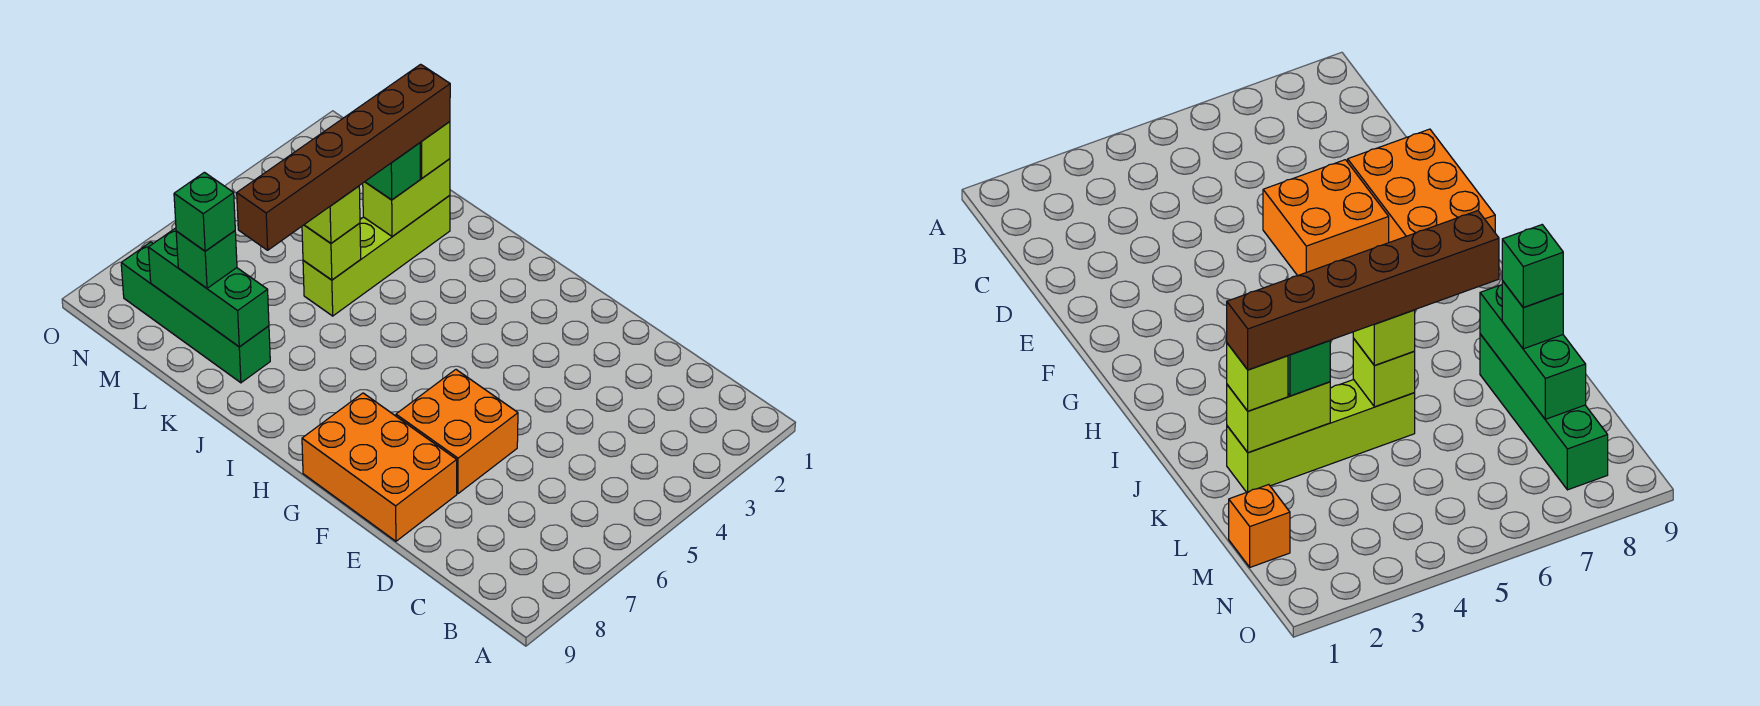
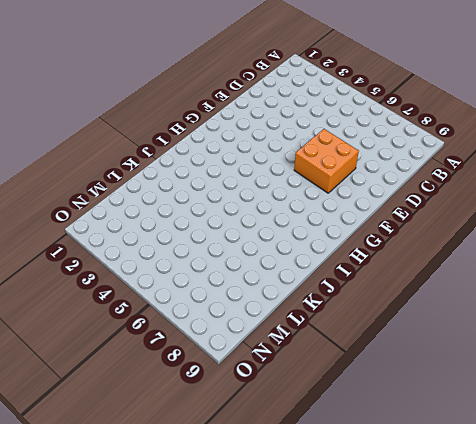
none -> orange brick E8:G9 level 1
none -> lime brick K2:K5 level 1
none -> green brick K8:N8 level 1

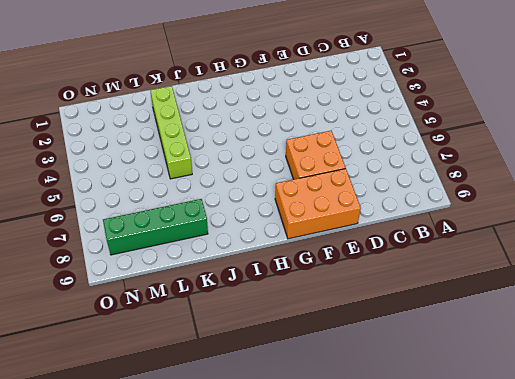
none -> orange brick M1 level 1
none -> lime brick K2:K3 level 2
none -> lime brick K5 level 2

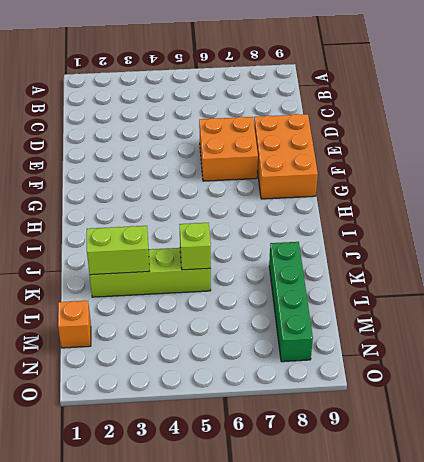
none -> green brick K8:M8 level 2
none -> lime brick K2 level 3
none -> green brick K3 level 3

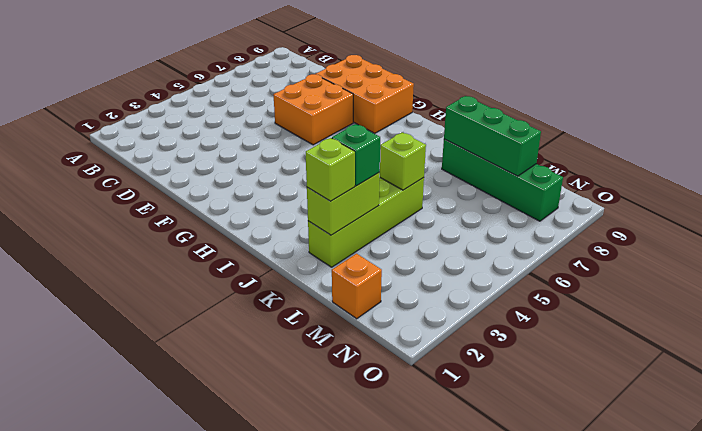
none -> lime brick K5 level 3
none -> green brick L8 level 3
none -> brown brick K2:K7 level 4

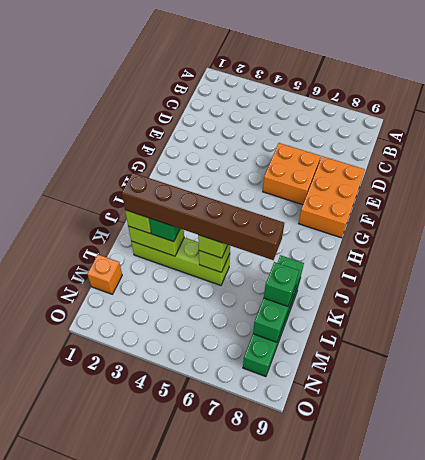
none -> green brick L8 level 4

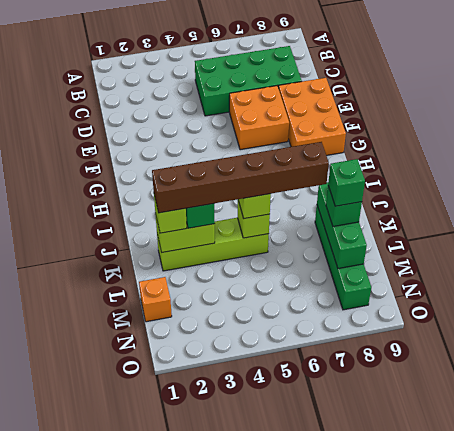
green brick C5:D8 level 1 -> none

